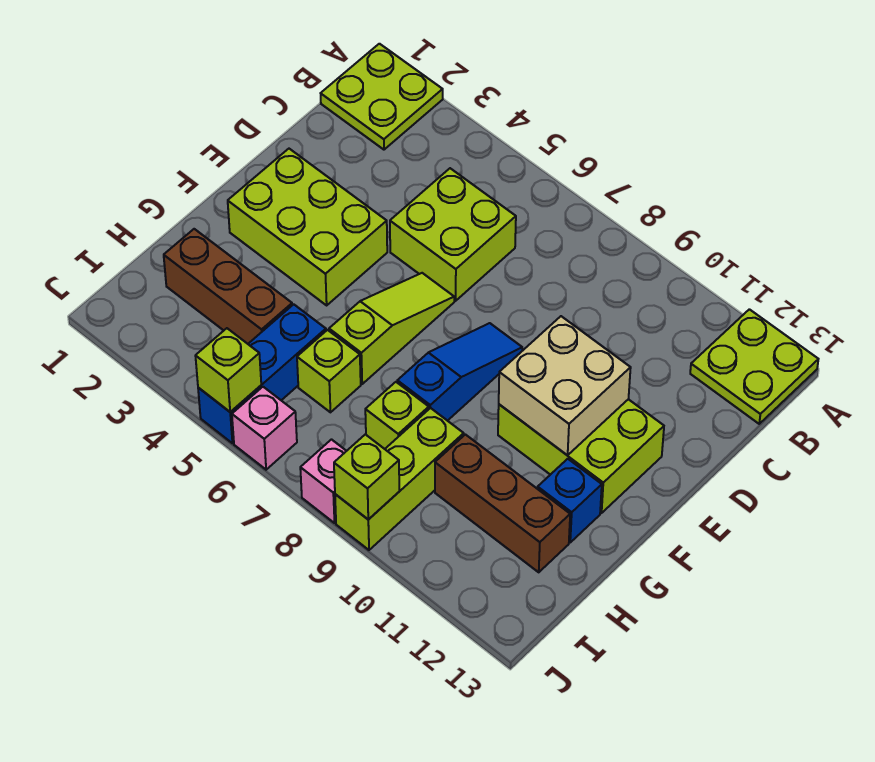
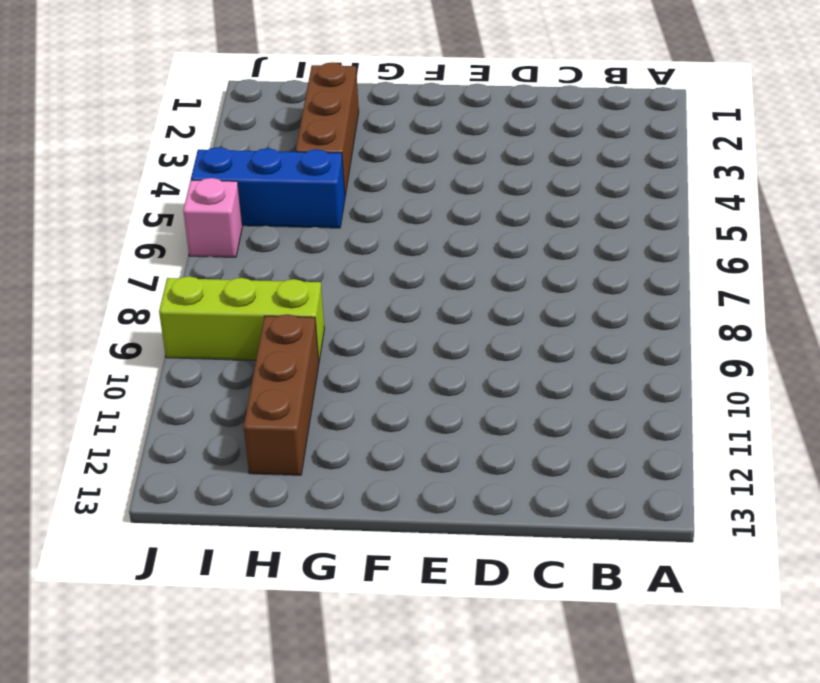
none -> lime plate A1:B2 level 1
none -> lime plate A12:B13 level 1
none -> lime brick C5:D6 level 1

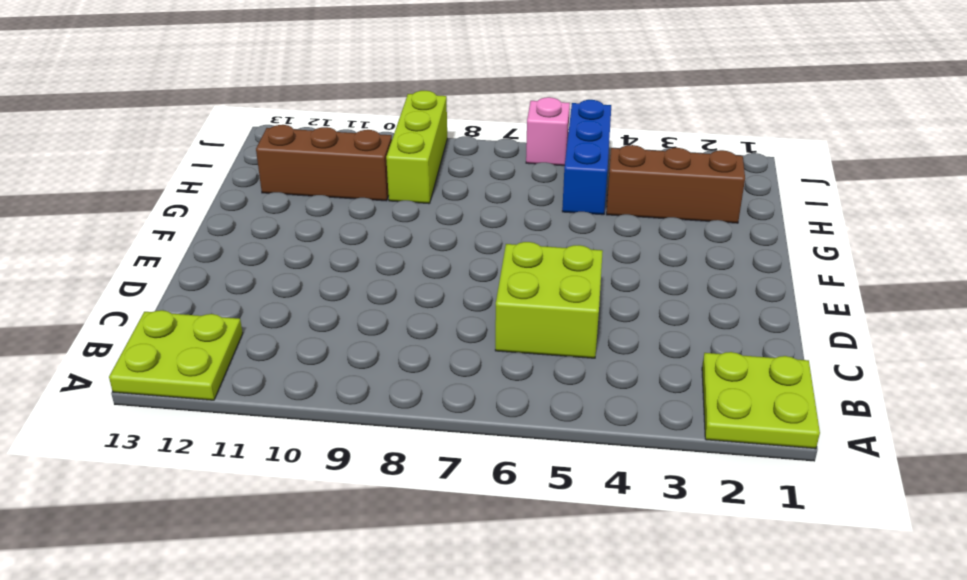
none -> lime brick E2:F4 level 1
none -> lime slope E6:G6 level 1 top G
none -> blue slope E8:G8 level 1 top G

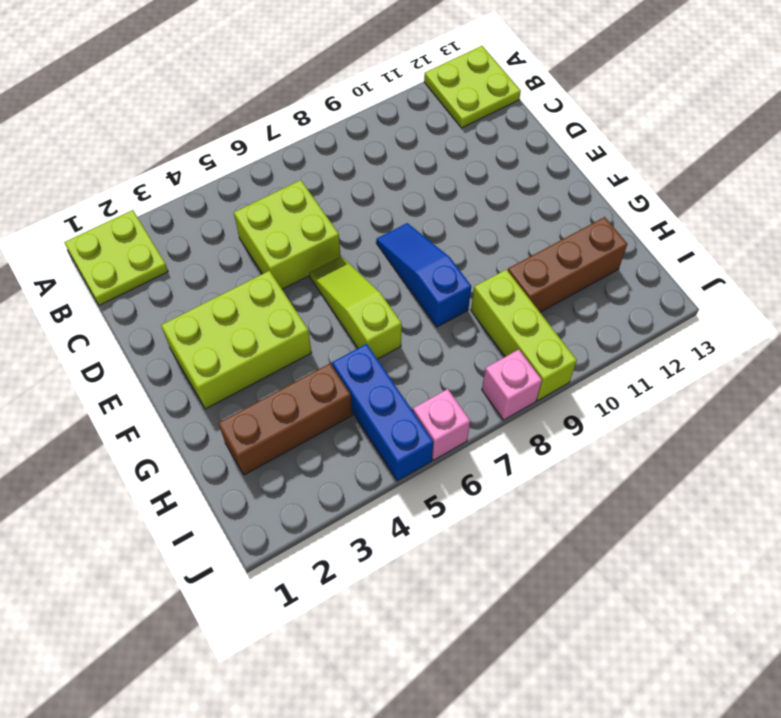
none -> lime brick E10:F12 level 1
none -> blue brick G12 level 1
none -> lime brick H6 level 1

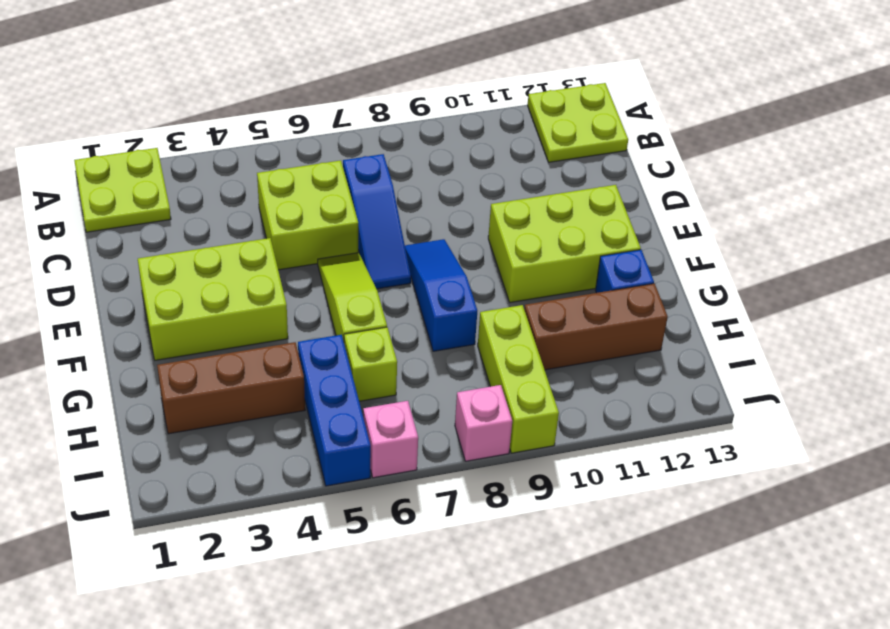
blue slope C7:E7 level 1 top C -> none
none -> lime brick H8 level 1
none -> tan brick E10:F11 level 2
none -> lime brick J5 level 2

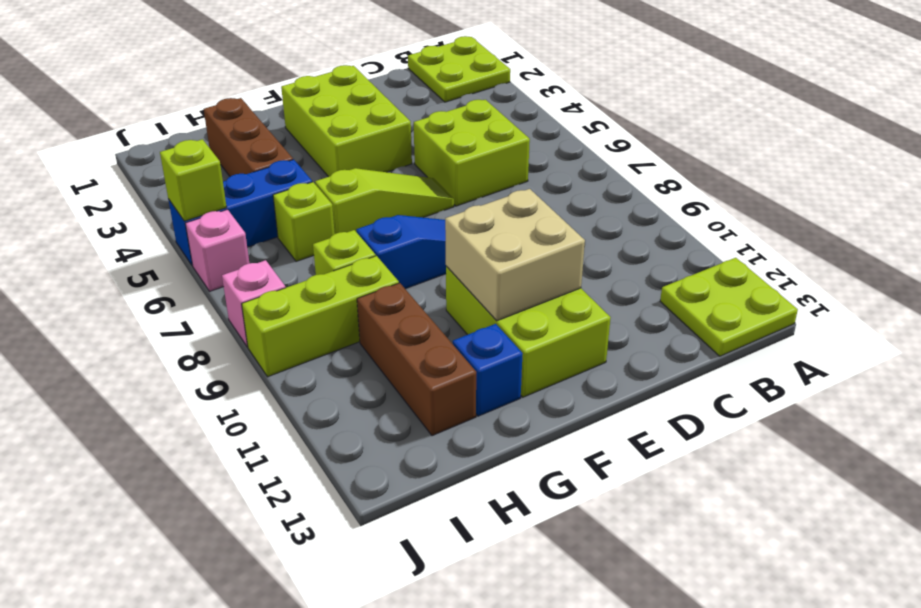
none -> lime brick J9 level 2

